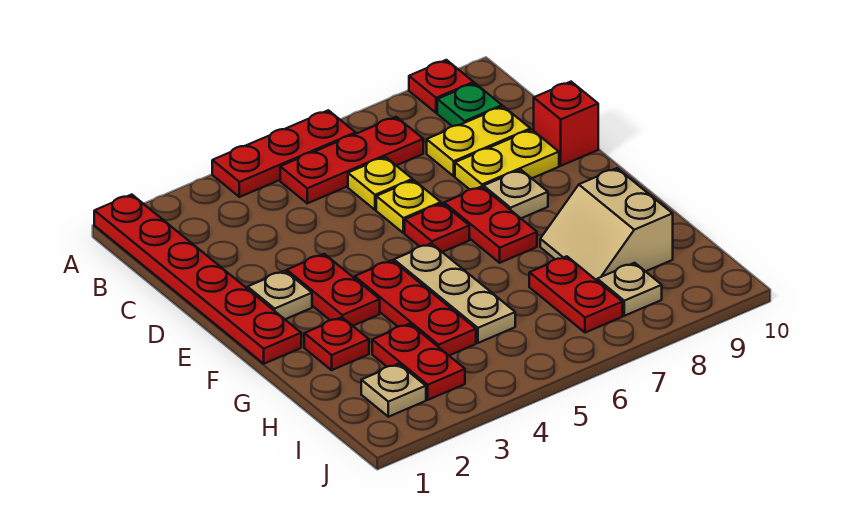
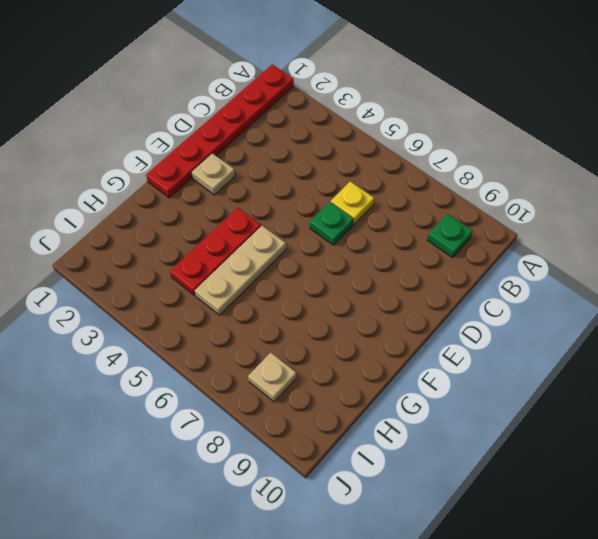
green plate D6 level 1 -> yellow plate D6 level 1
none -> red plate A4:A6 level 1
none -> red plate A9 level 1
none -> red plate B5:B7 level 1

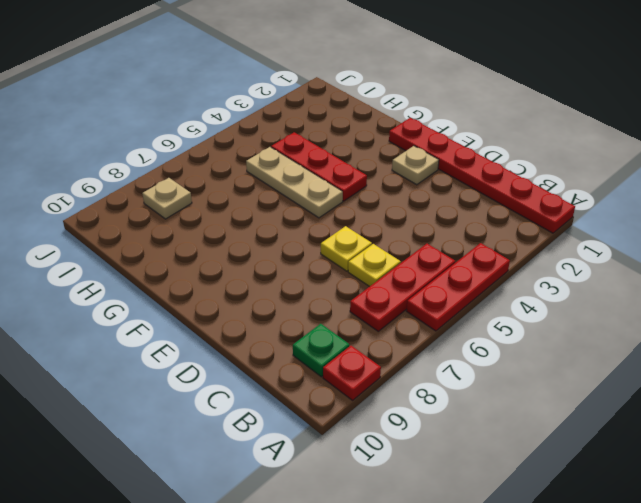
none -> yellow plate C8:C9 level 1
none -> yellow plate D8:D9 level 1
none -> red brick D10 level 1

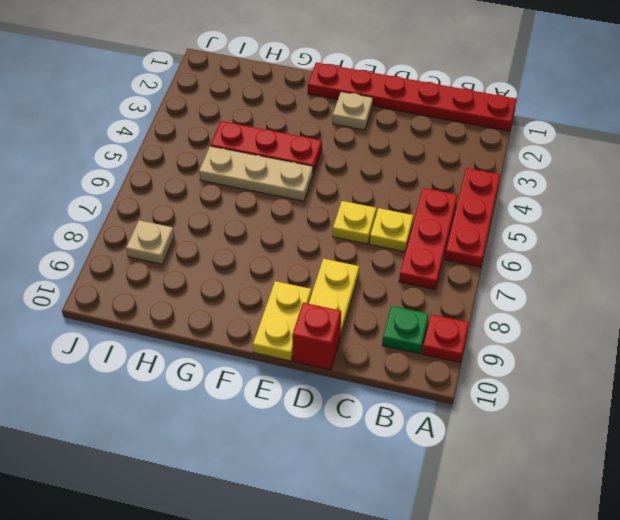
yellow plate E9:E10 level 1 -> yellow plate C8:C9 level 1
none -> red plate E3:F3 level 1
none -> red plate E6 level 1
none -> red plate E7:F7 level 1

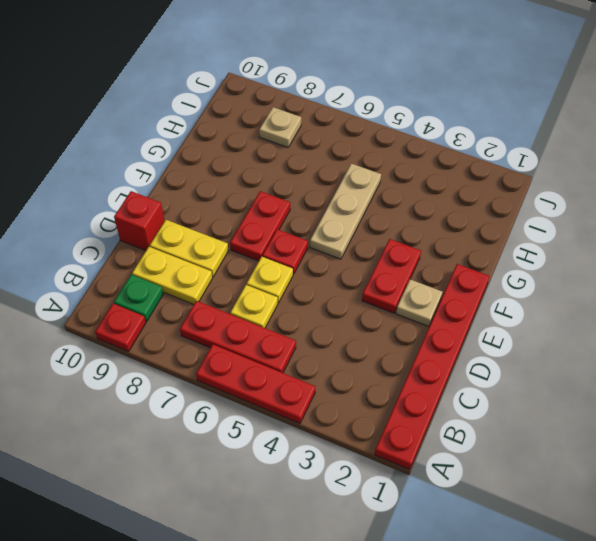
none -> tan plate E8 level 1
none -> red plate F4:H4 level 1
none -> red plate G2 level 1

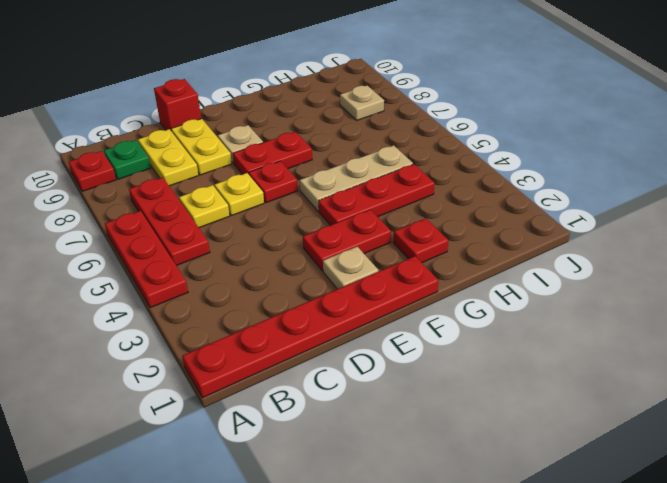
none -> tan slope G8:H9 level 1 top 9
none -> red plate H3:I3 level 1
none -> red plate H7:I7 level 1

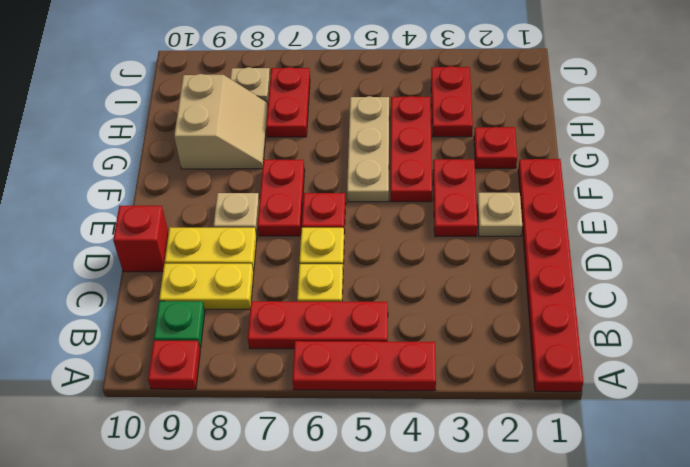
none -> tan plate I2 level 1

